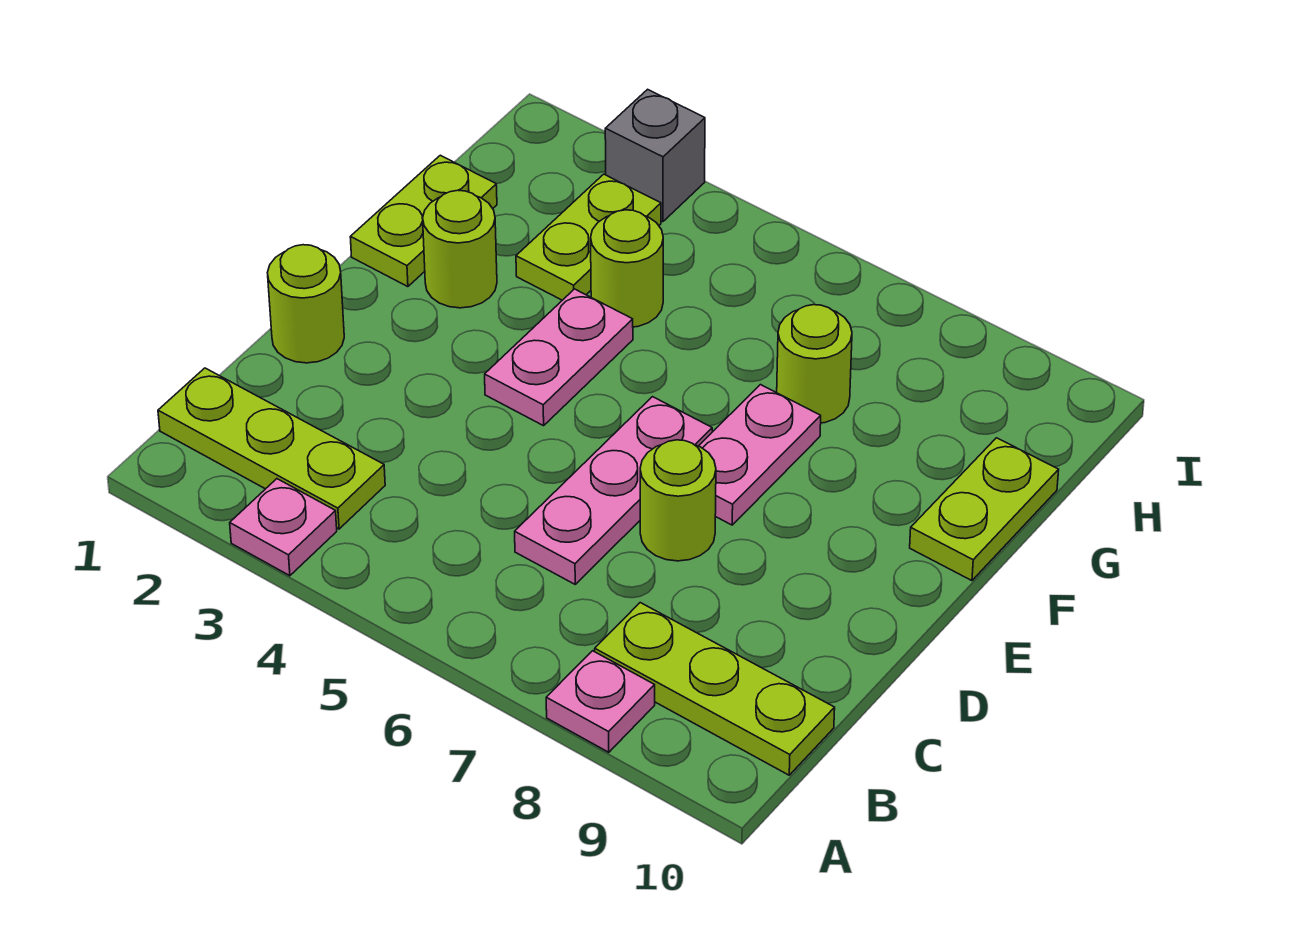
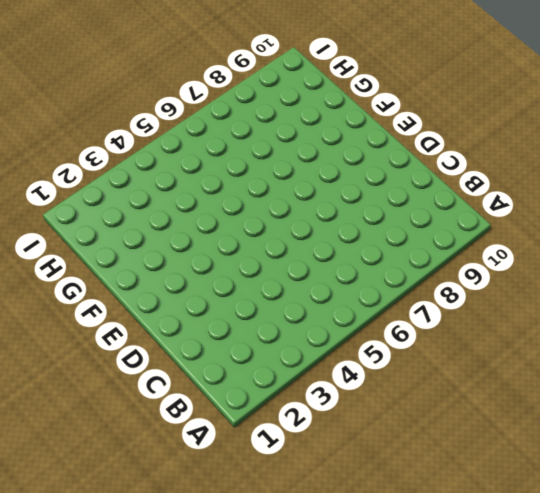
none -> pink plate A3 level 1
none -> pink plate A8 level 1
none -> lime plate B1:B3 level 1

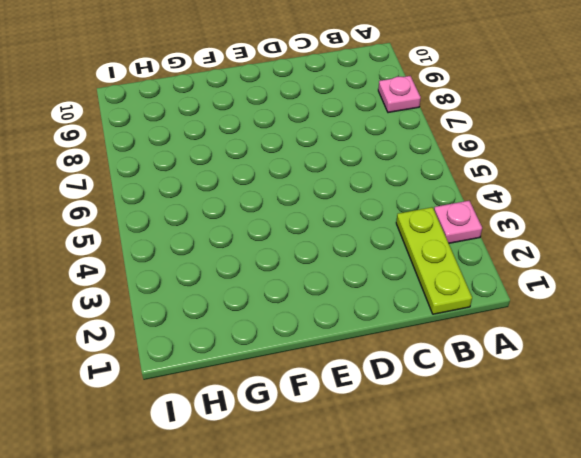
none -> lime plate B8:B10 level 1
none -> pink plate C6:E6 level 1
none -> lime round brick D1 level 1

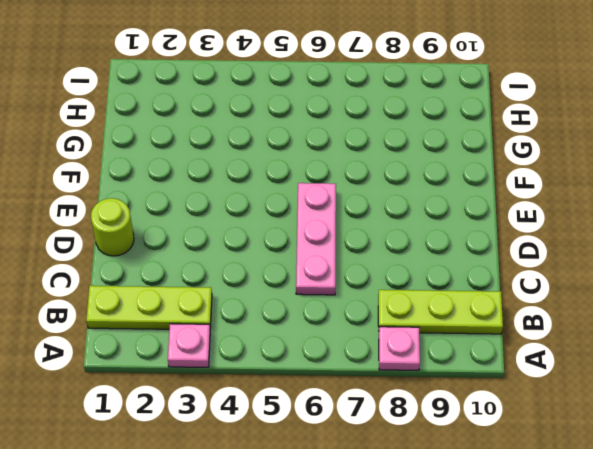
none -> lime round brick D7 level 1
none -> pink plate E4:F4 level 1
none -> pink plate E7:F7 level 1

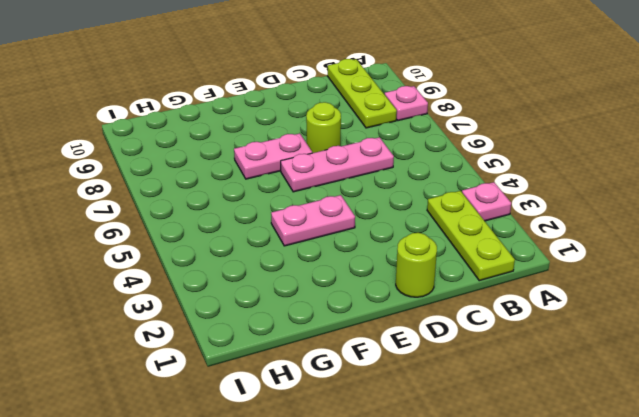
none -> lime plate F1:G1 level 1
none -> lime round brick F2 level 1
none -> lime plate F10:G10 level 1

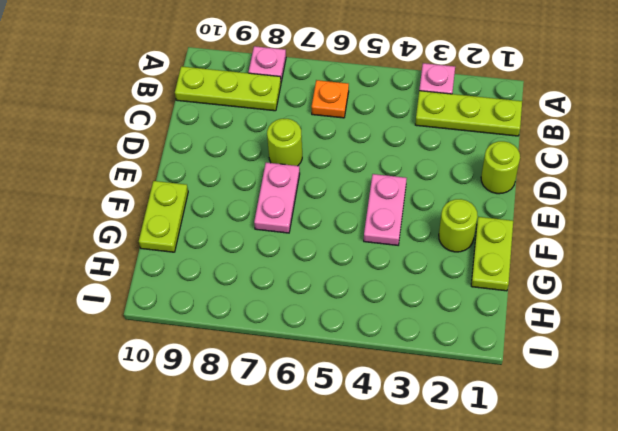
orange plate B6 level 1 -> none
none -> pink plate C6:E6 level 1
none -> lime plate G3:H3 level 1
none -> lime round brick G4 level 1

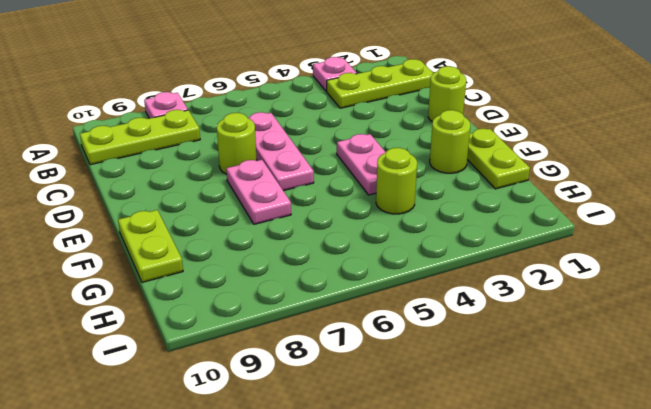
none -> lime plate G3:H3 level 1
none -> lime round brick G7 level 1
none -> grey brick I3 level 1

